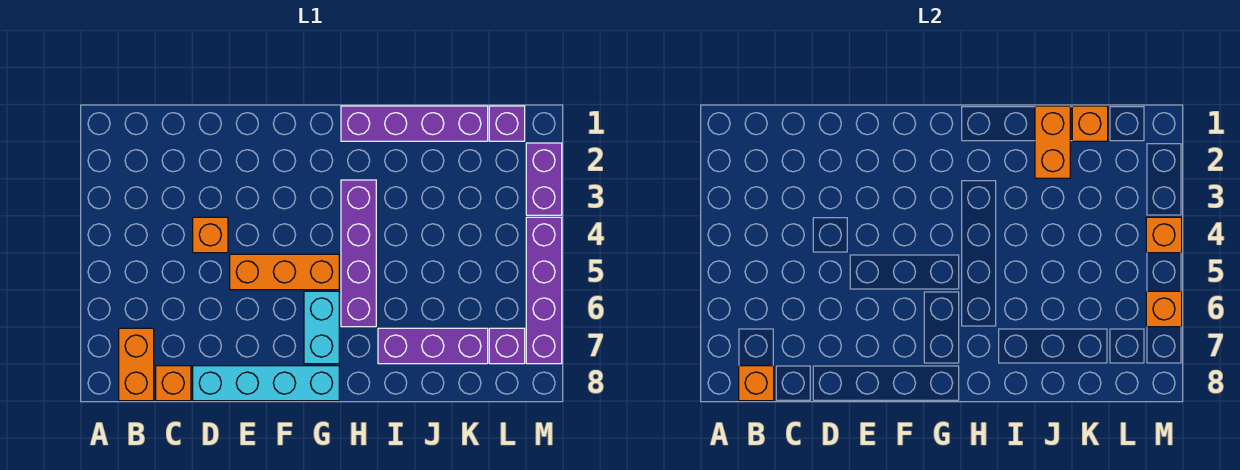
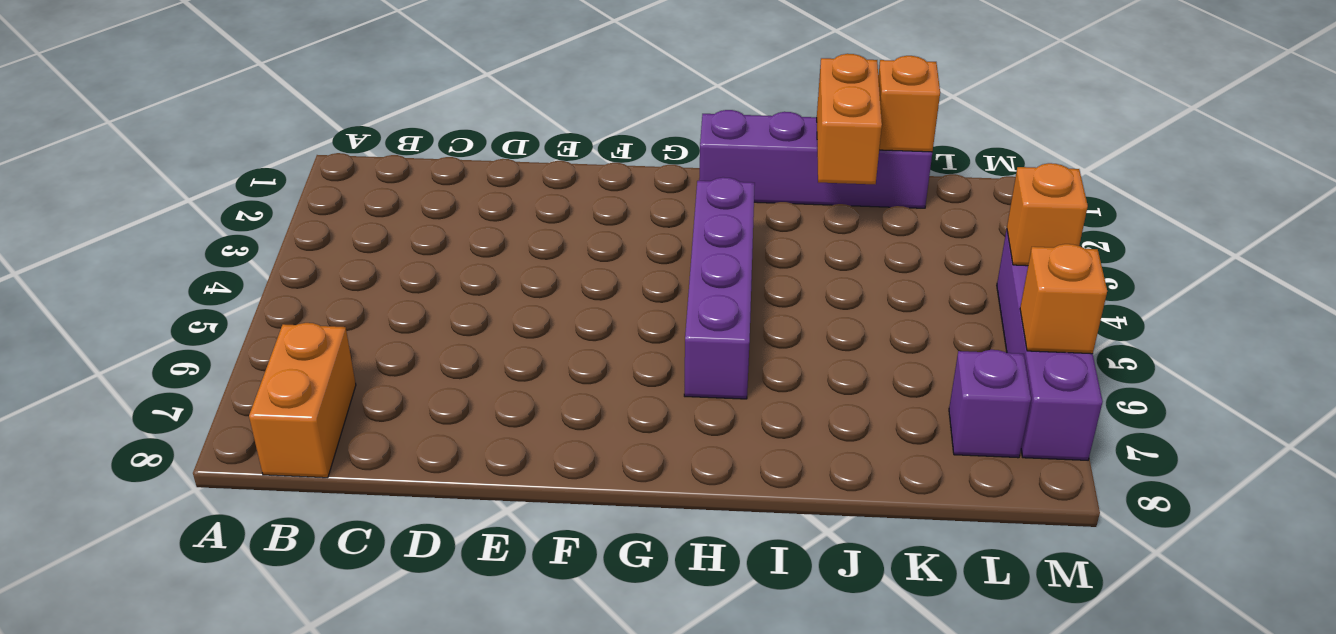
none -> orange brick C8 level 1
none -> orange brick D4 level 1
none -> cyan brick D8:G8 level 1

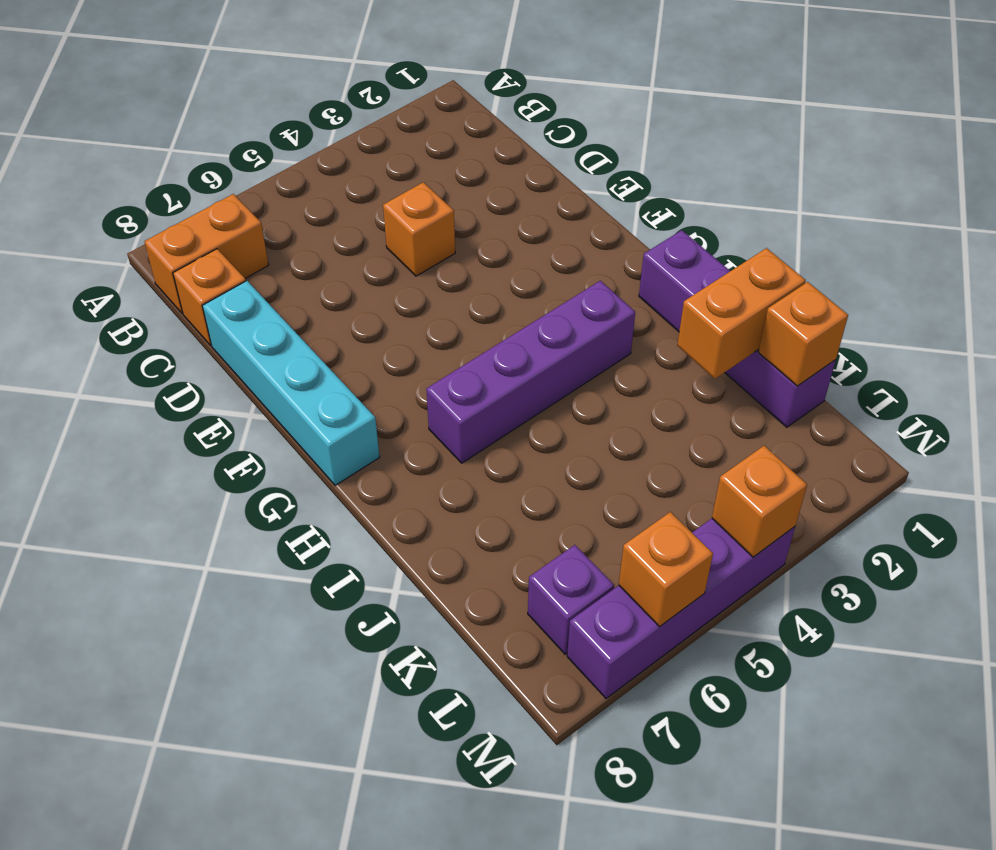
none -> orange brick E5:G5 level 1
none -> cyan brick G6:G7 level 1
none -> purple brick I7:K7 level 1

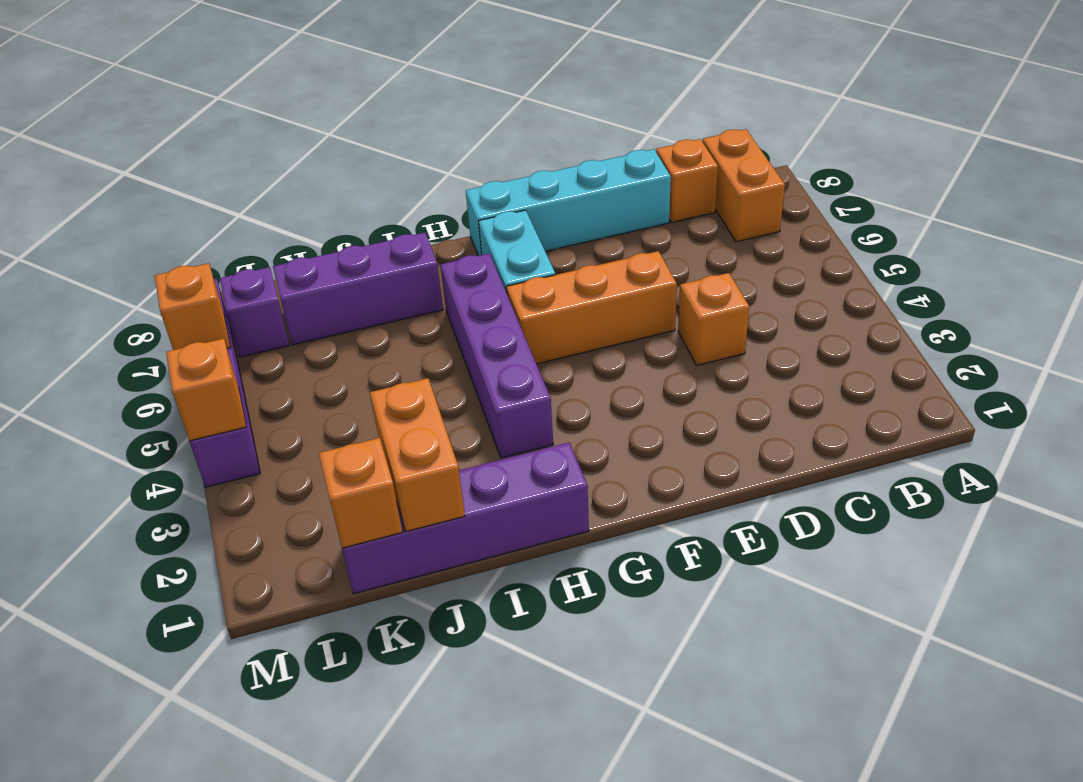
none -> purple brick L1 level 1
none -> purple brick M2:M3 level 1
none -> orange brick B8 level 2

